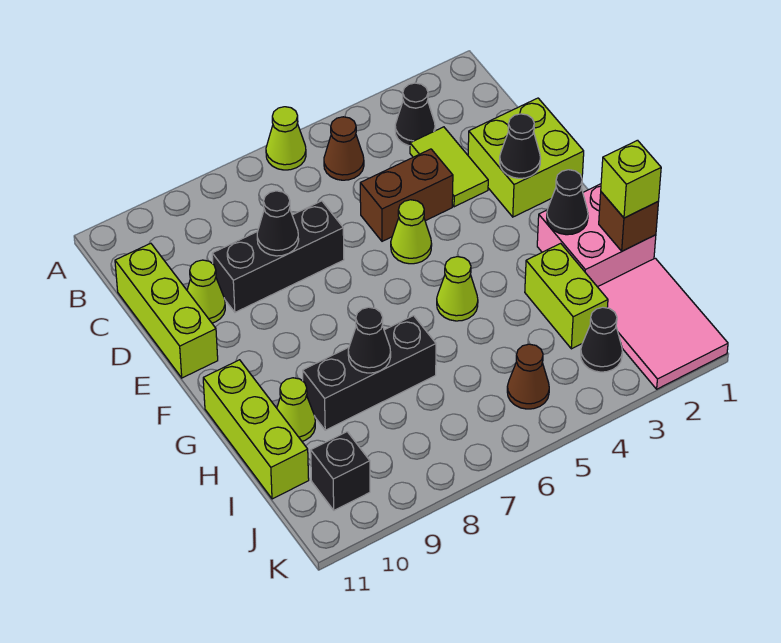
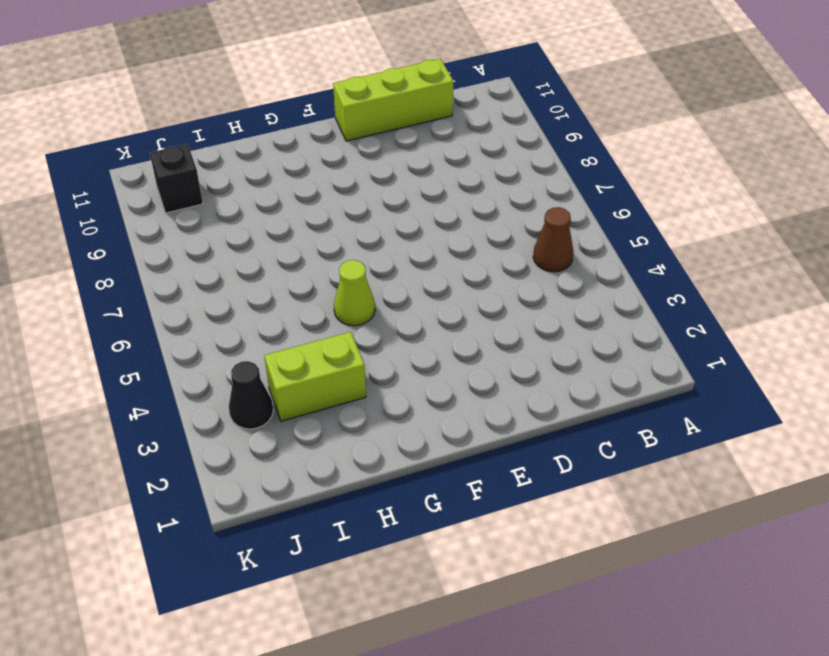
none -> lime cone A6 level 1
none -> black cone B3 level 1
none -> lime tile C3:D3 level 1

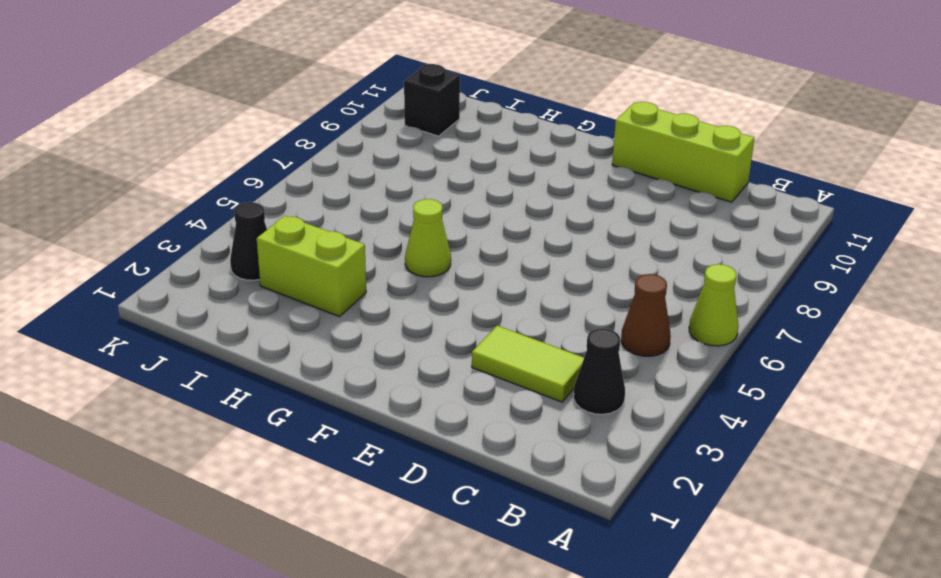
none -> lime brick D1:E2 level 1
none -> brown brick D4:D5 level 1
none -> black brick D7:D9 level 1

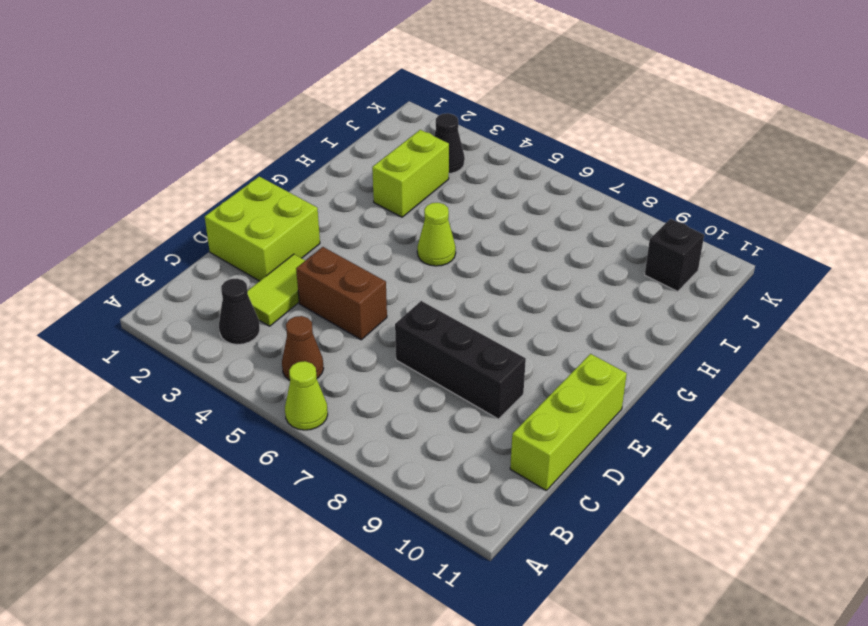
none -> lime cone D10 level 1
none -> lime cone E5 level 1
none -> pink brick G1:H2 level 1

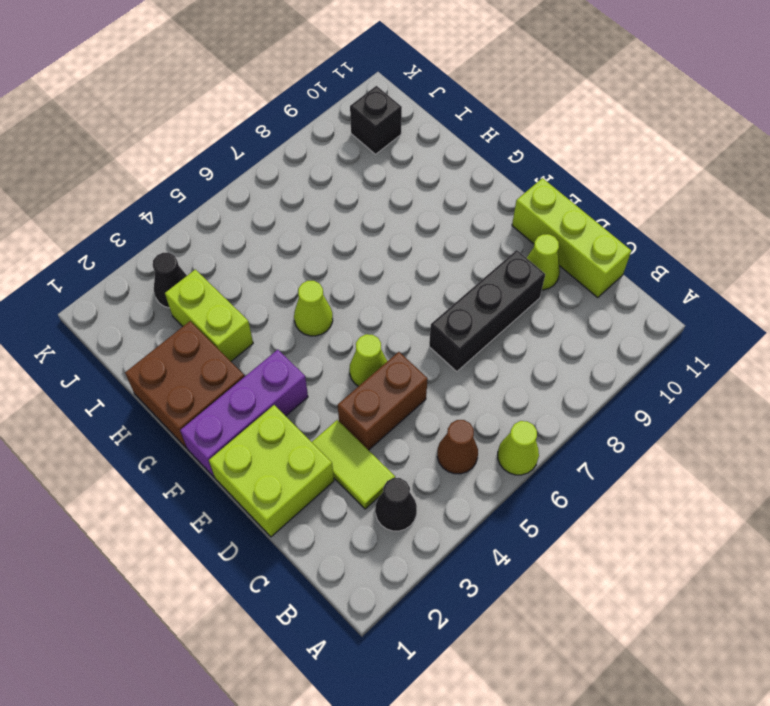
purple brick F1:F3 level 1 -> none
brown brick G1:H2 level 1 -> pink brick G1:H2 level 1
none -> lime brick G11:I11 level 1
none -> black brick H7:H9 level 1
none -> lime cone H10 level 1

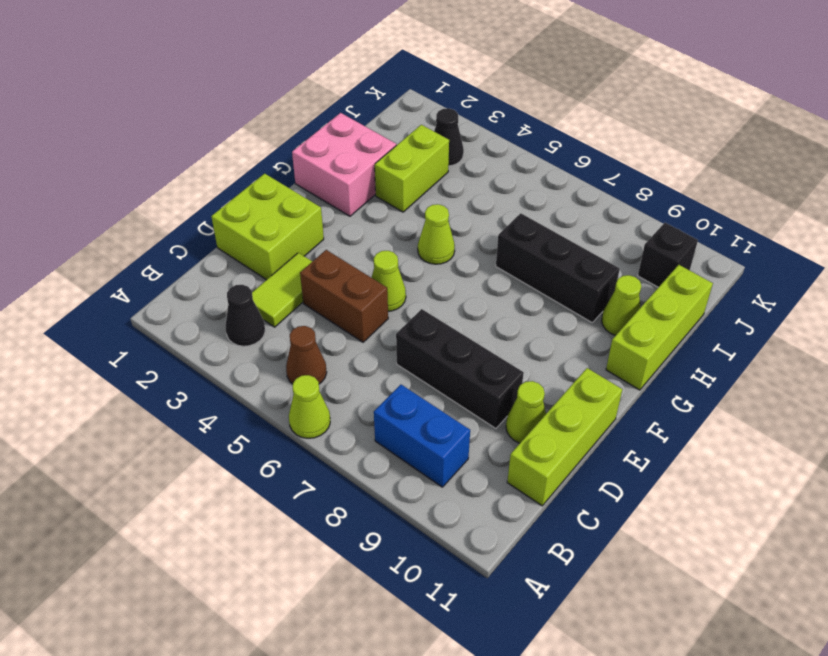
blue brick B8:B9 level 1 -> none
none -> pink tile I1:K2 level 1
none -> brown cone J5 level 1
none -> black cone D8 level 2

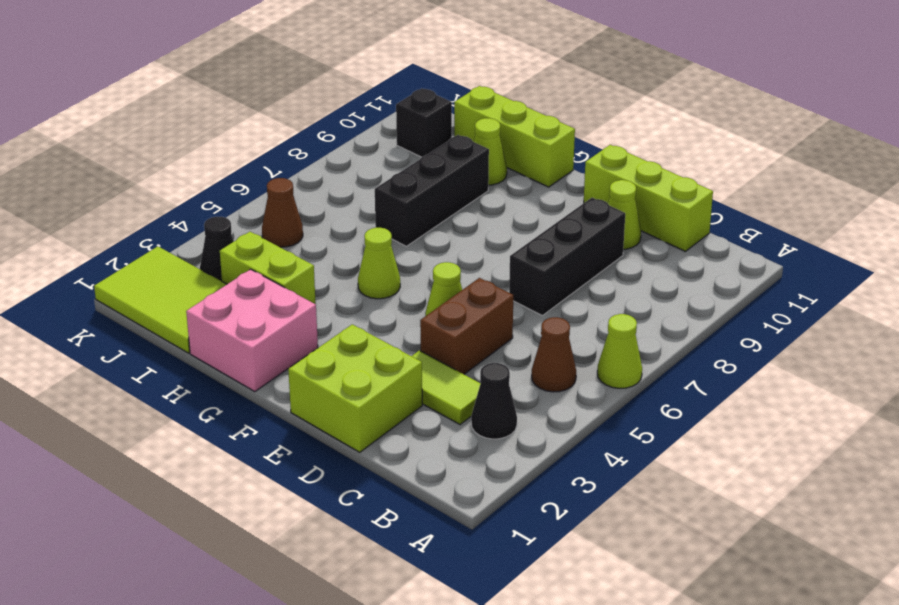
lime tile I1:K2 level 1 -> pink tile I1:K2 level 1
none -> black cone D8 level 2
none -> black cone E2 level 2
none -> black cone G2 level 2

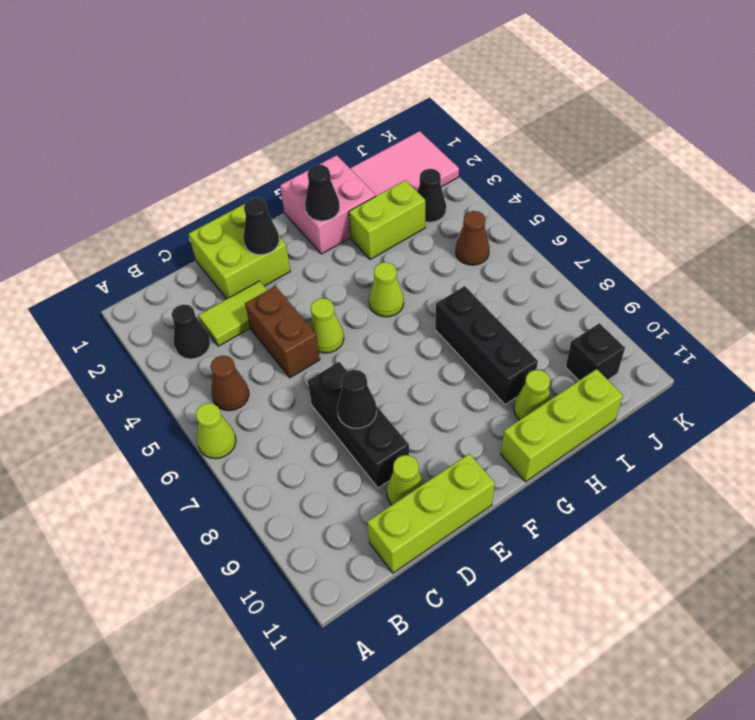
none -> brown brick H1 level 2
none -> black cone H8 level 2
none -> lime brick H1 level 3

